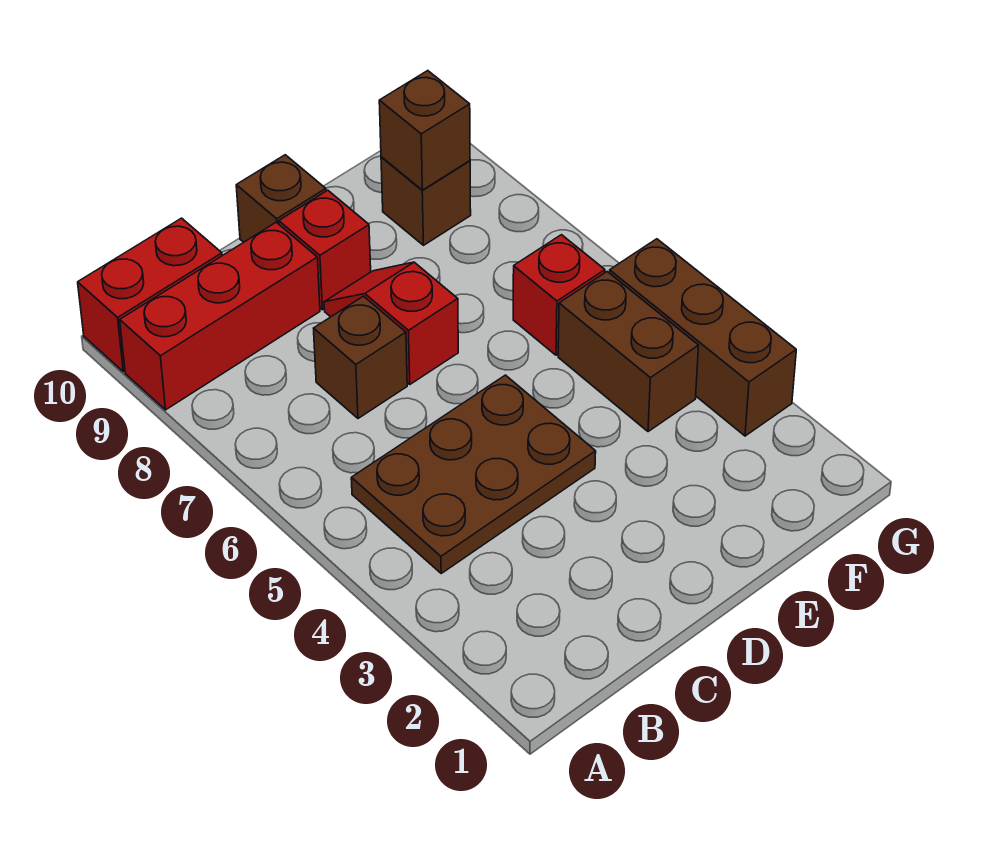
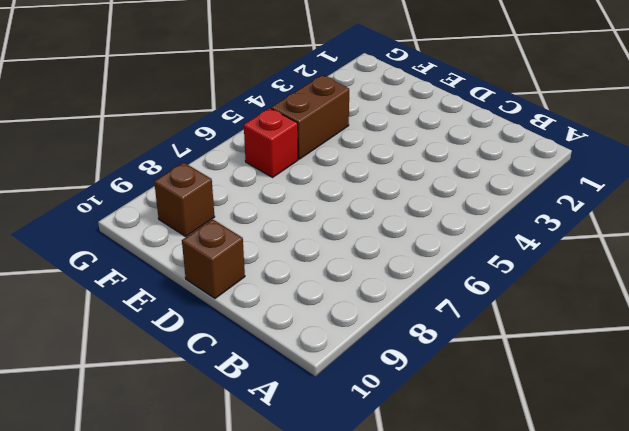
none -> red brick A9:C9 level 1
none -> red brick A10:B10 level 1
none -> brown plate B4:D5 level 1

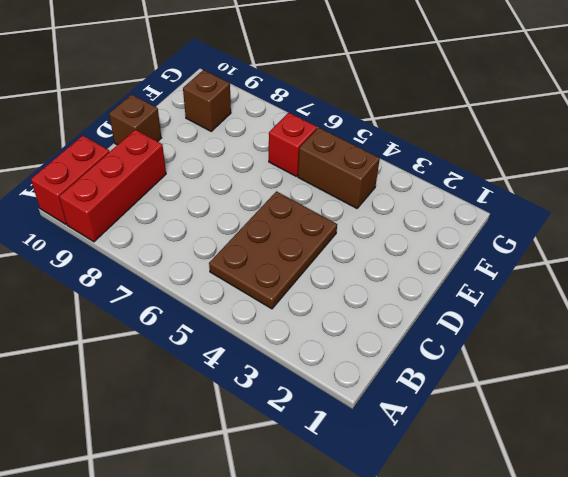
none -> brown brick C7 level 1
none -> red slope D7:D8 level 1 top 7
none -> red brick D9 level 1

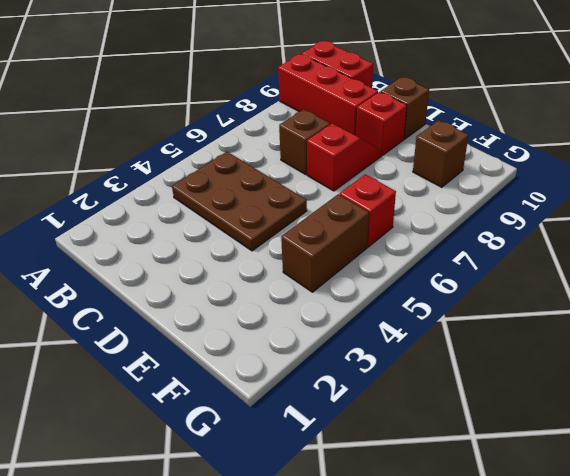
none -> brown brick G3:G5 level 1
none -> brown brick F9 level 2

